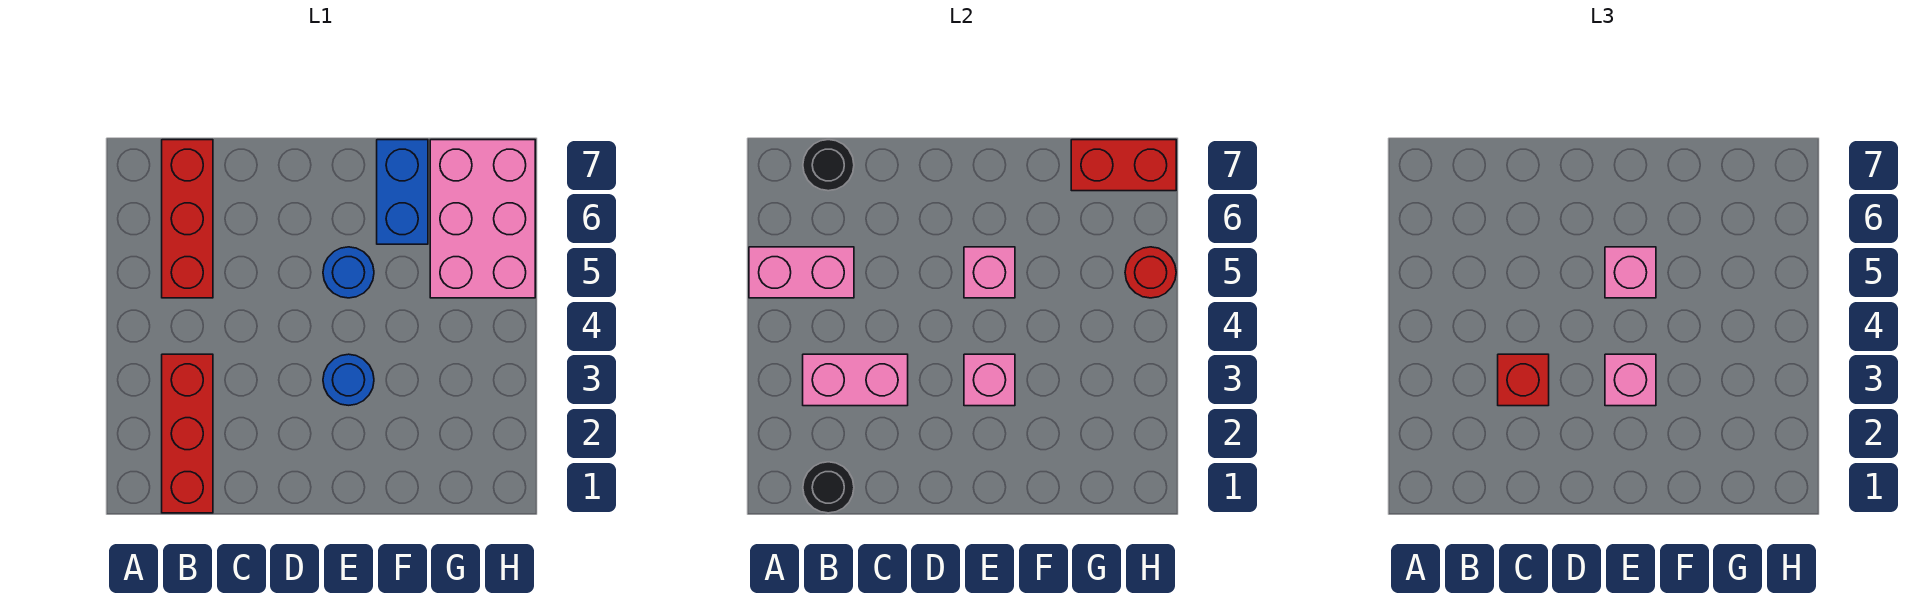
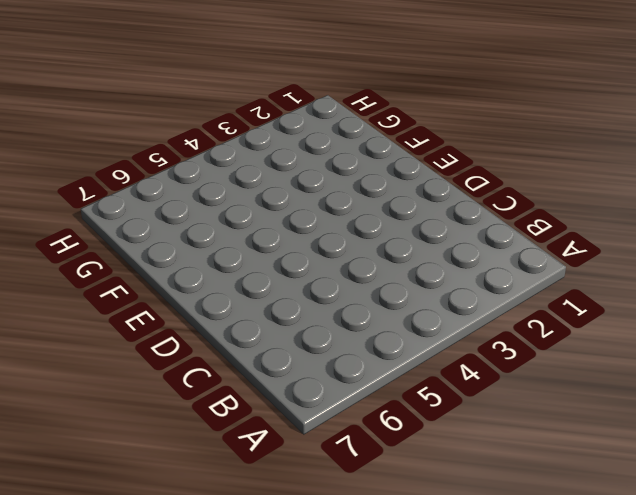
none -> red brick B1:B3 level 1
none -> red brick B5:B7 level 1
none -> blue round brick E3 level 1

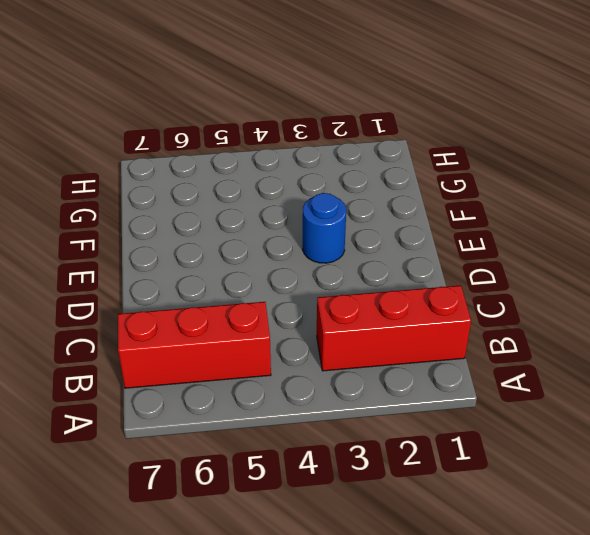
none -> blue round brick E5 level 1
none -> blue brick F6:F7 level 1
none -> pink brick G5:H7 level 1

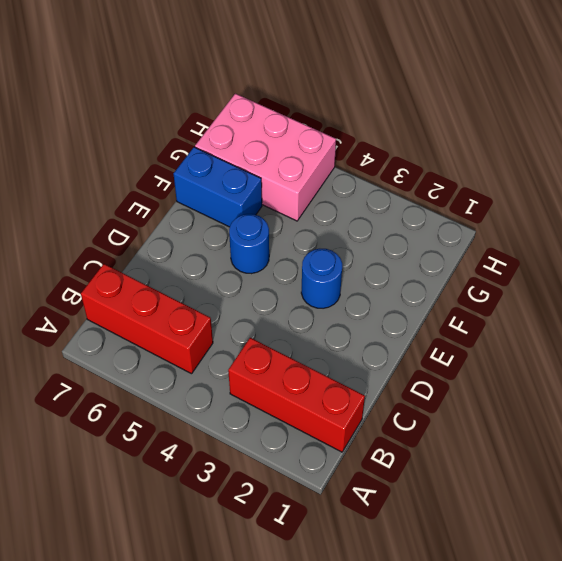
none -> pink brick A5:B5 level 2
none -> black round brick B1 level 2
none -> pink brick B3:C3 level 2

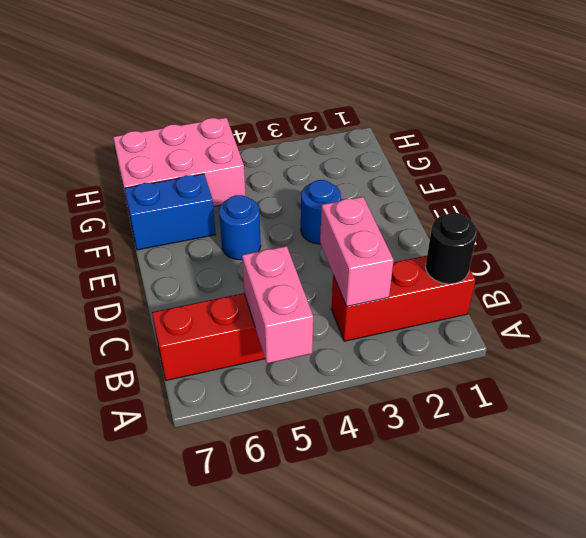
none -> black round brick B7 level 2
none -> pink brick E3 level 2
none -> pink brick E5 level 2

